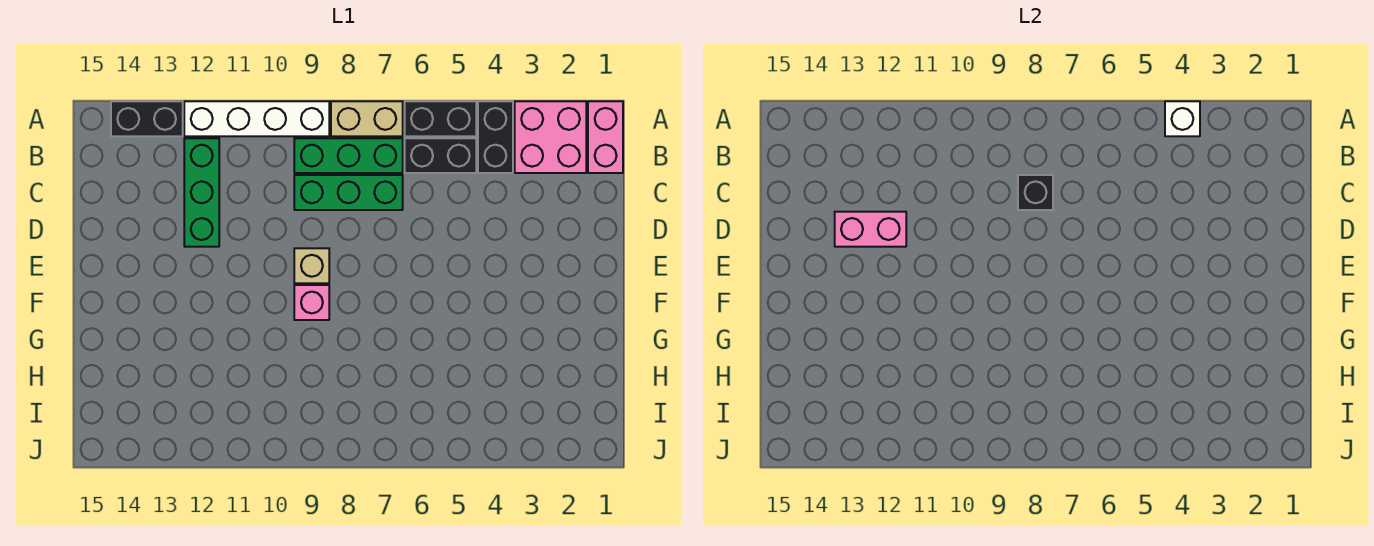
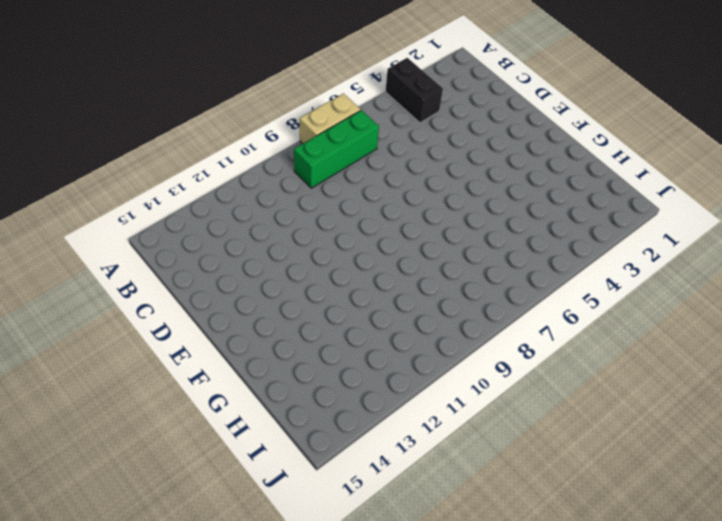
none -> pink brick A1:B1 level 1
none -> pink brick A2:B3 level 1
none -> black brick A5:A6 level 1

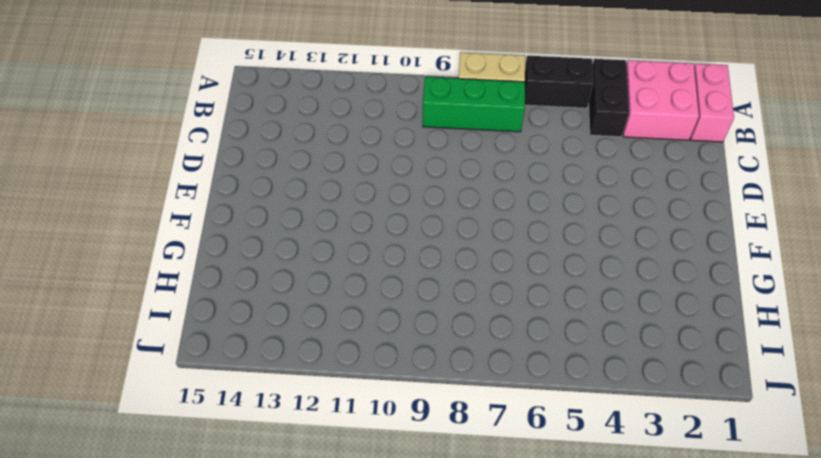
none -> white brick A9:A12 level 1
none -> black brick A13:A14 level 1
none -> black brick B5:B6 level 1

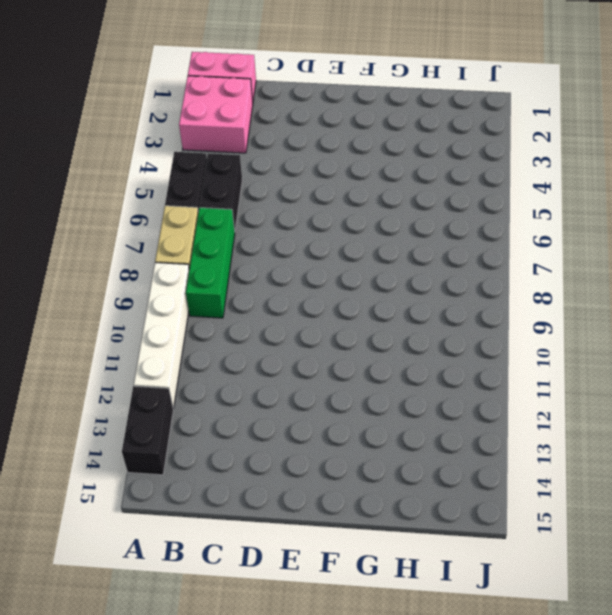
none -> black brick A4:B4 level 1
none -> green brick B12:D12 level 1
none -> green brick C7:C9 level 1

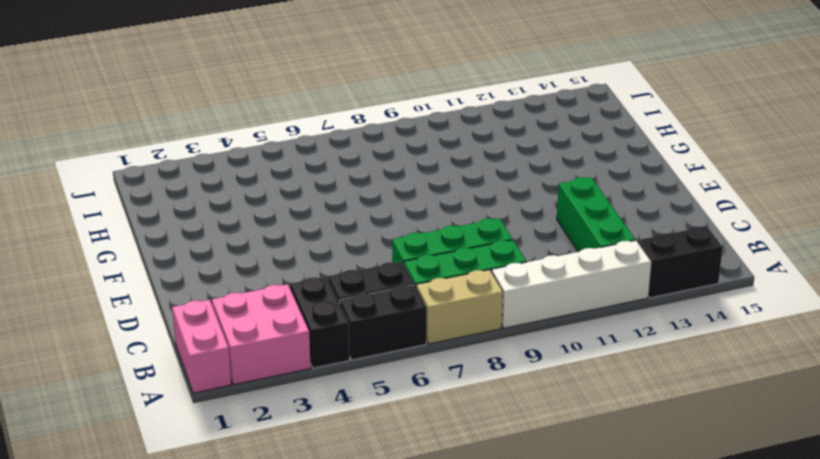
none -> tan brick E9 level 1
none -> pink brick F9 level 1
none -> white brick A4 level 2

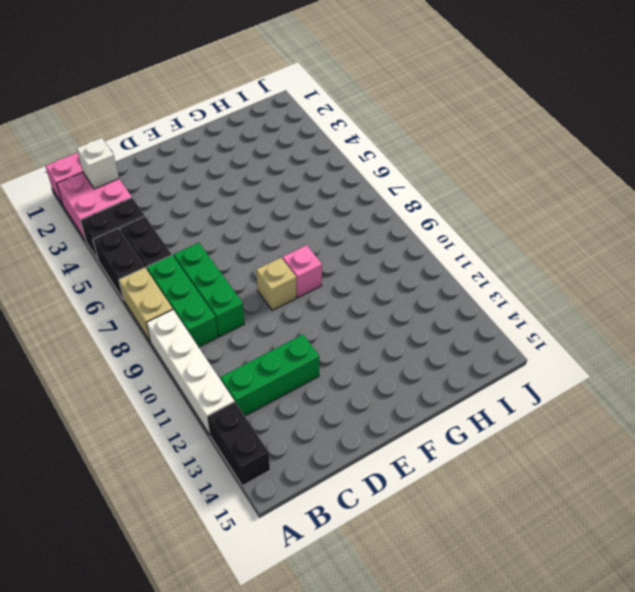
white brick B2 level 2 -> white brick A4 level 2
none -> black brick C8 level 2
none -> pink brick D12:D13 level 2

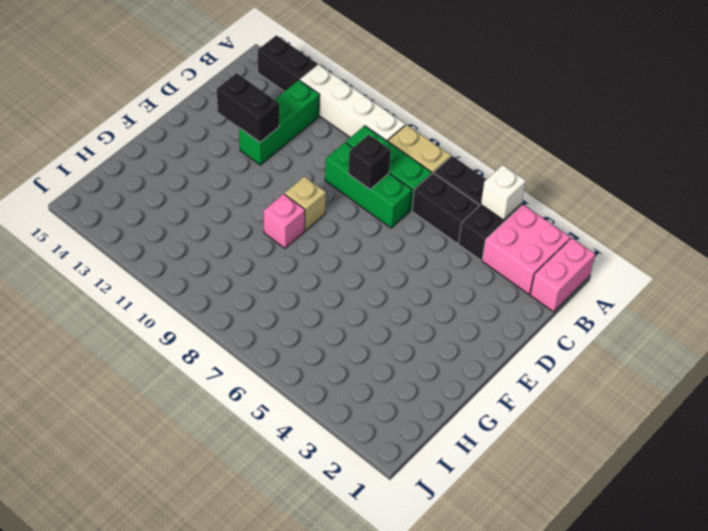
black brick D12:D13 level 2 -> pink brick D12:D13 level 2

